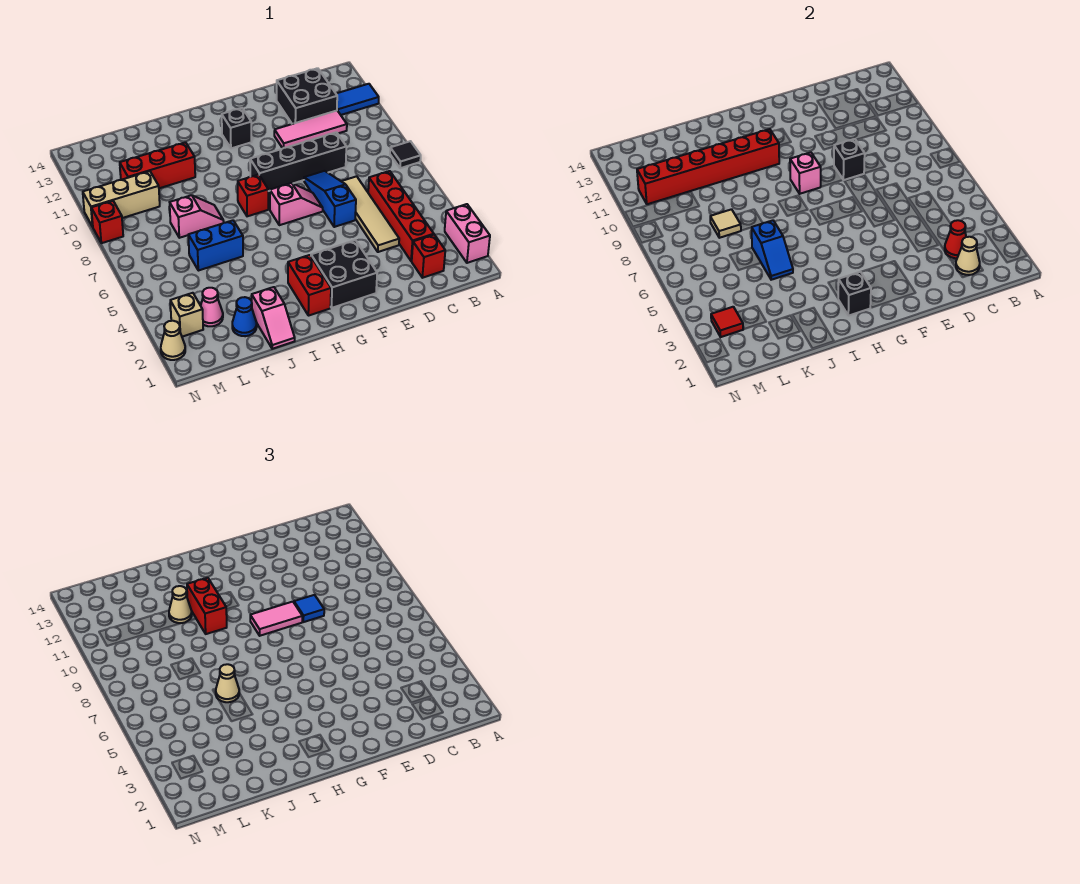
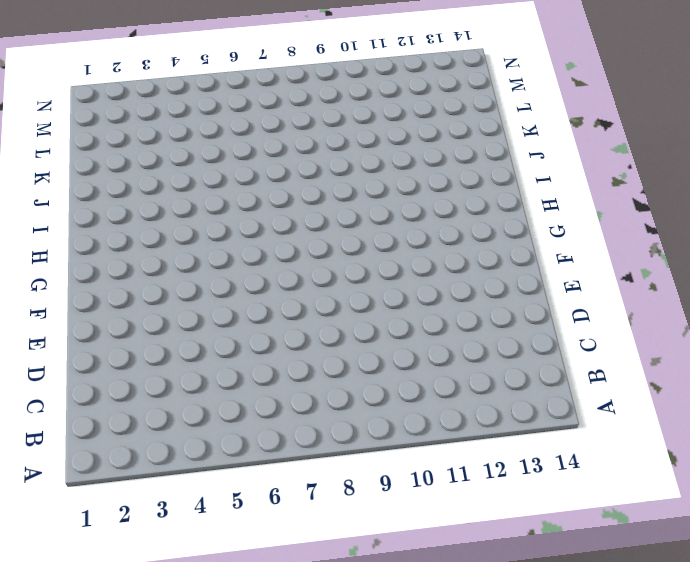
none -> pink brick A2:A3 level 1
none -> black tile A8 level 1
none -> blue tile A12:B12 level 1
none -> red brick C2 level 1

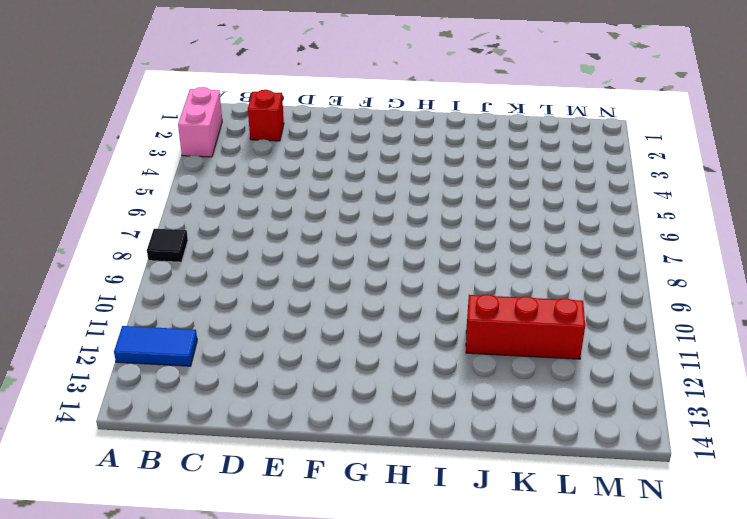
none -> red brick C3:C6 level 1
none -> pink tile C11:E11 level 1
none -> black brick C12:D13 level 1
none -> tan tile D4:D7 level 1

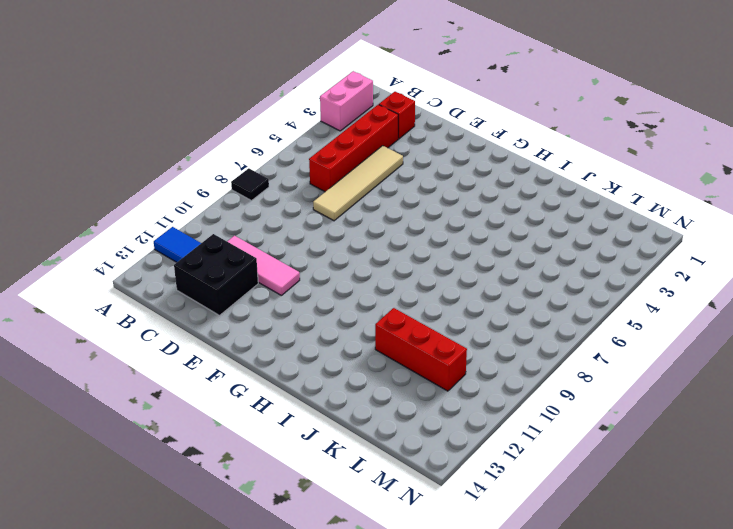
none -> black brick D9:G9 level 1
none -> blue slope E6:E8 level 1 top 6
none -> black brick F2:G3 level 1
none -> pink slope F7:G7 level 1 top G

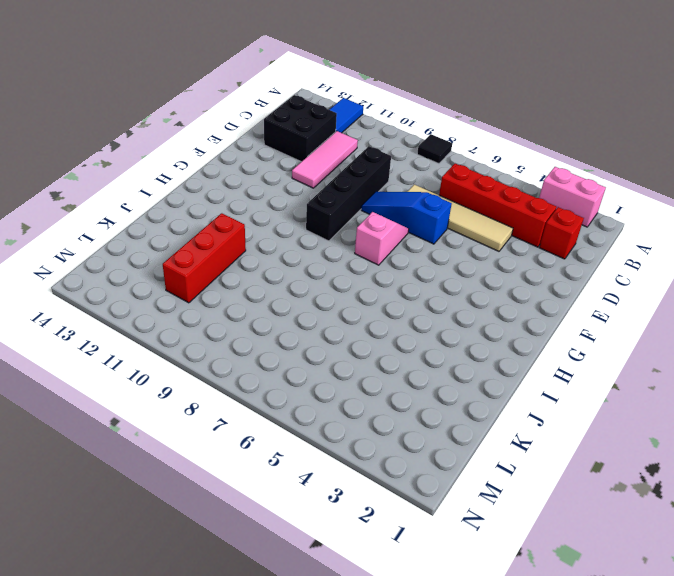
none -> black brick F2:G3 level 1
none -> black brick G12 level 1
none -> red brick H2:H3 level 1
none -> red brick H8 level 1

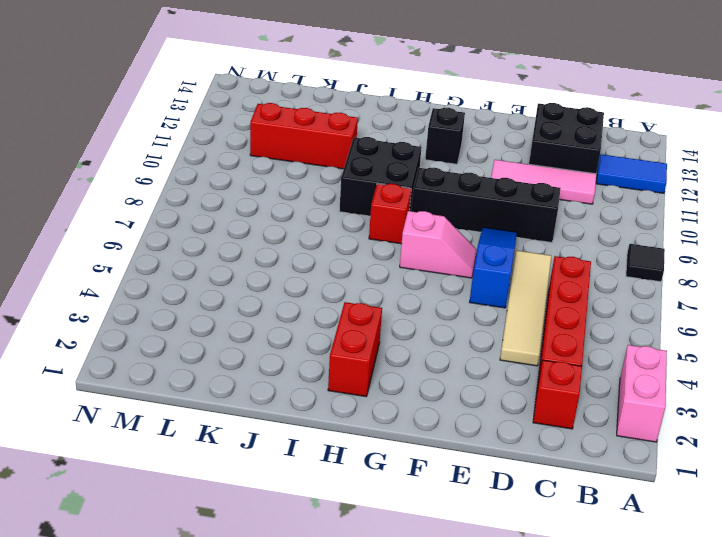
black brick H9:I10 level 1 -> black brick F2:G3 level 1
none -> pink slope J1:J2 level 1 top 2
none -> blue brick J6:K6 level 1
none -> pink slope J8:K8 level 1 top K
none -> blue cone K2 level 1

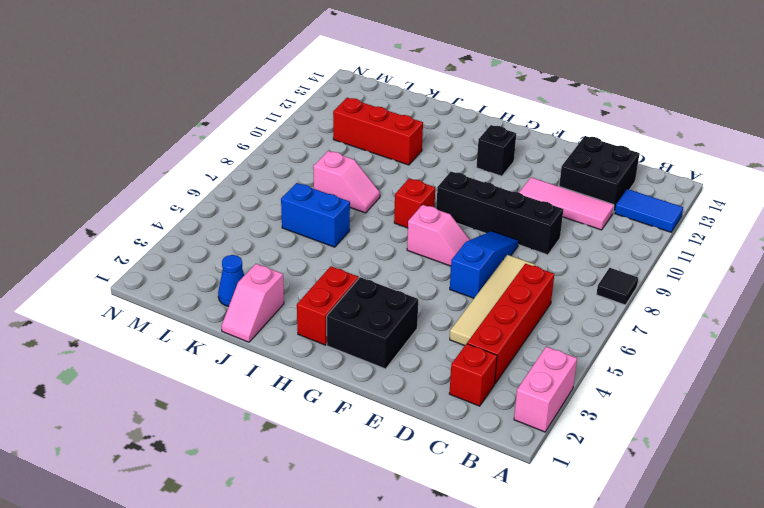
none -> pink cone L3 level 1
none -> tan brick L10:N10 level 1
none -> tan brick M3 level 1
none -> tan cone N2 level 1

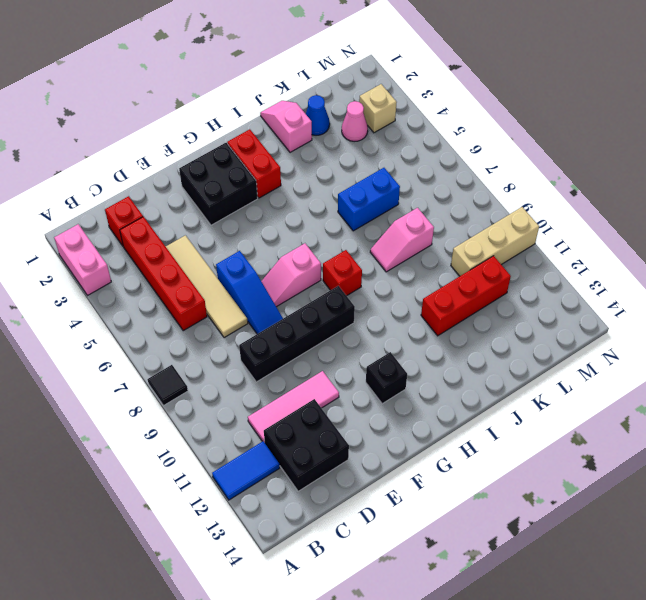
none -> tan cone N2 level 1
none -> red brick N9 level 1
none -> tan cone C2 level 2
none -> red cone C3 level 2

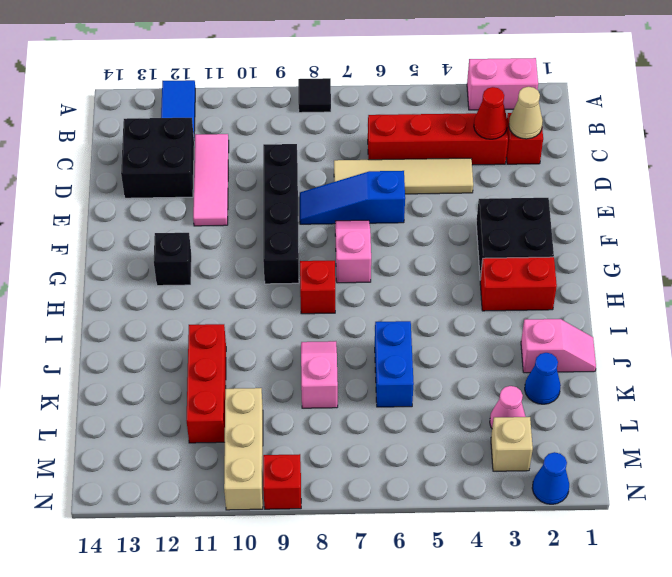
blue cone N2 level 1 -> tan cone N2 level 1
none -> black brick E9 level 2
none -> pink brick G9 level 2
none -> black brick H2 level 2
none -> red brick H11:M11 level 2

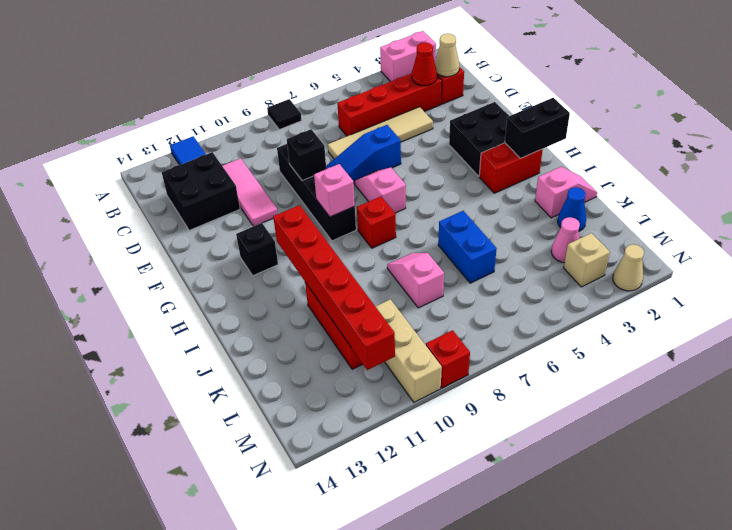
black brick H1:H2 level 2 -> black brick H2 level 2
none -> blue slope J5:J6 level 2 top 6
none -> tan tile K8 level 2
none -> red tile M3 level 2
none -> blue tile E9 level 3

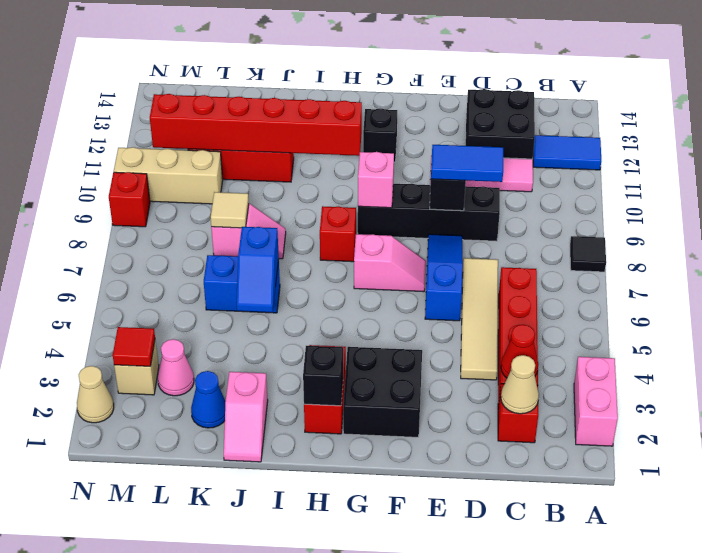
blue tile D9:E9 level 3 -> blue tile E9 level 3
none -> pink tile F9:G9 level 3
none -> red brick I10:I11 level 3
none -> tan cone J6 level 3
none -> tan cone J11 level 3

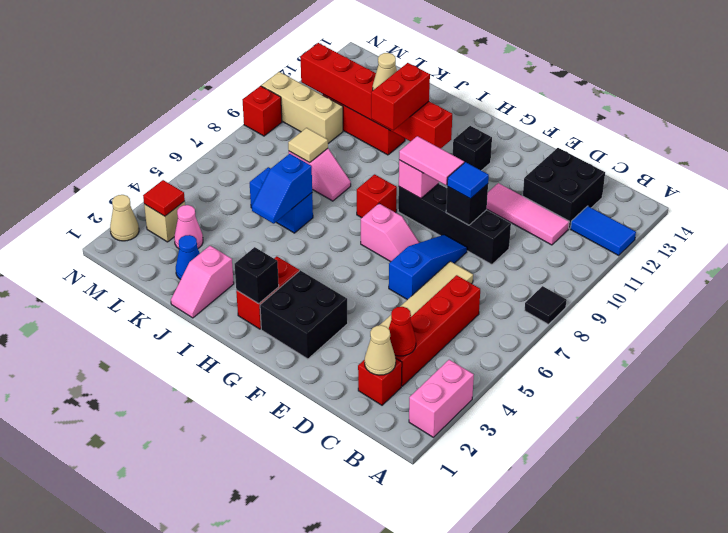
none -> tan cone J6 level 3

